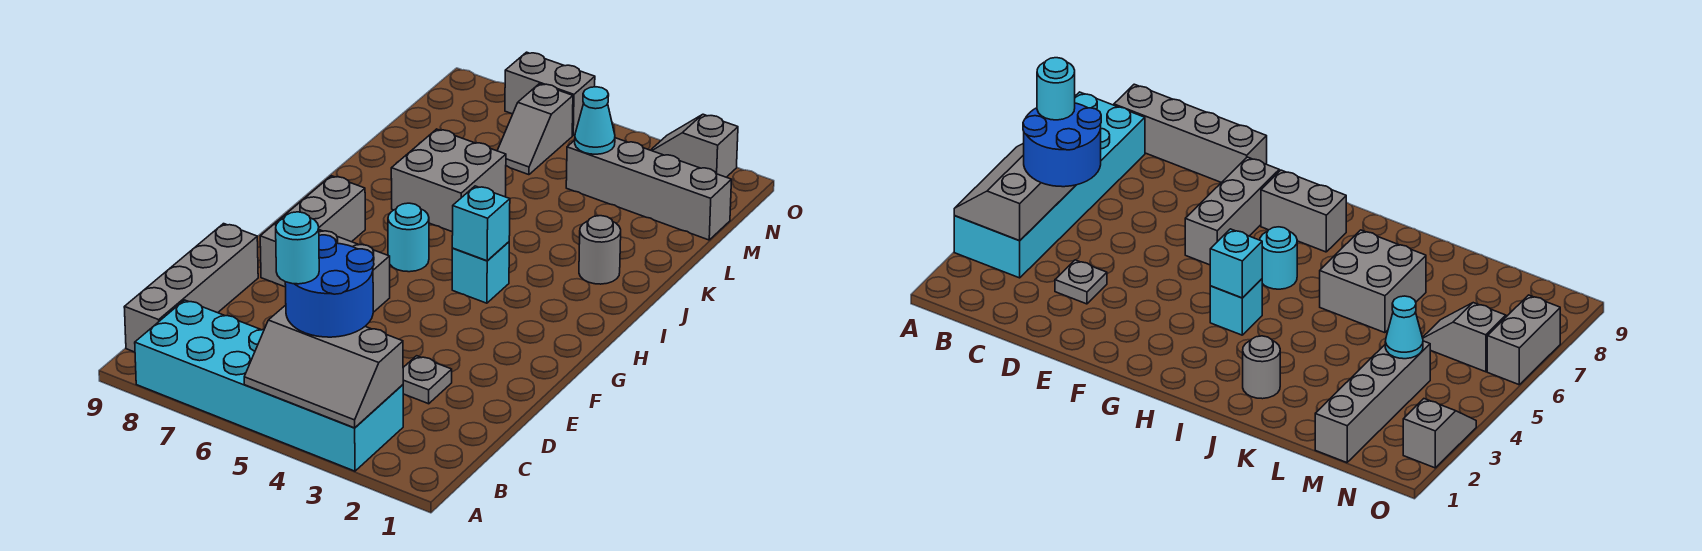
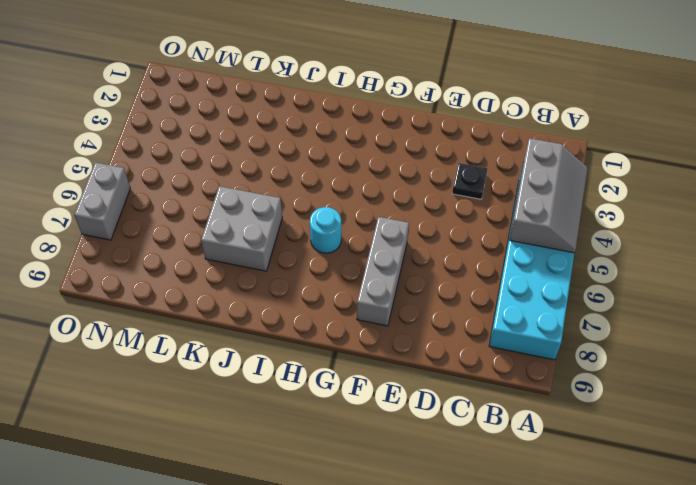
black plate D3 level 1 -> grey plate D3 level 1
none -> grey brick B9:E9 level 1
none -> grey brick G8:H8 level 1
none -> cyan brick H4 level 1

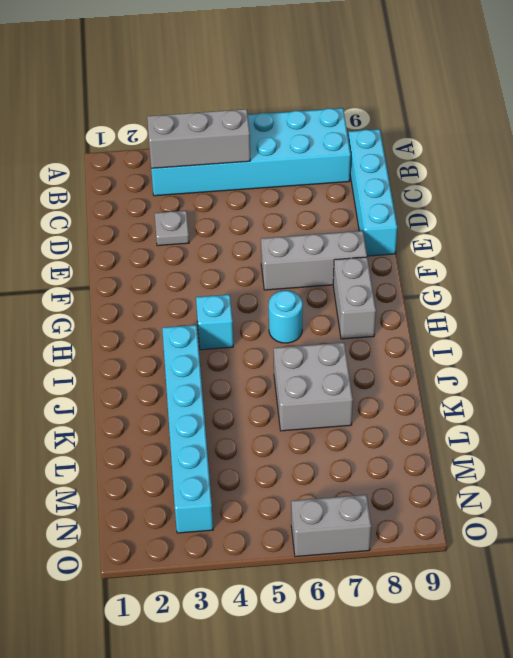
cyan brick B9:E9 level 1 -> grey brick B9:E9 level 1
cyan brick I3:N3 level 1 -> grey brick M1:M4 level 1
none -> grey round brick J2 level 1
none -> grey slope M6:N6 level 1 top N
none -> grey slope O2:O3 level 1 top 2

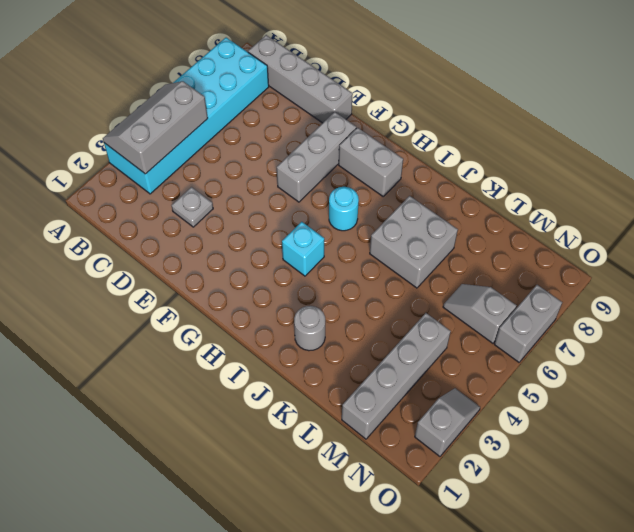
none -> cyan brick H4 level 2
none -> cyan cone M4 level 2
none -> blue round brick B4:C5 level 3

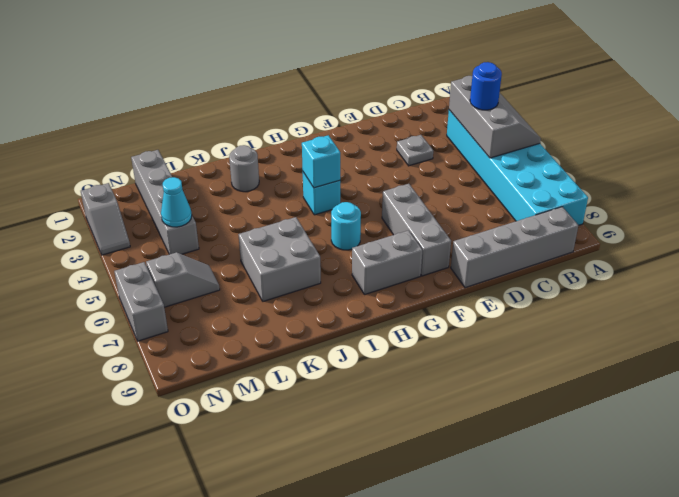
blue round brick B4 level 3 -> blue round brick B4:C5 level 3
none -> cyan round brick B5 level 4

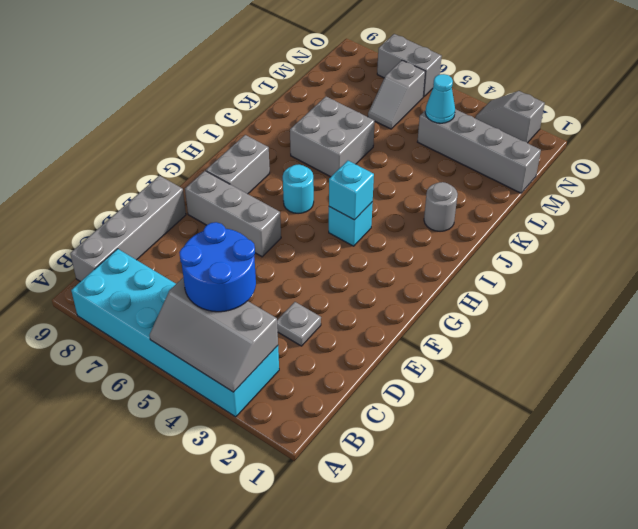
none -> cyan round brick B5 level 4

